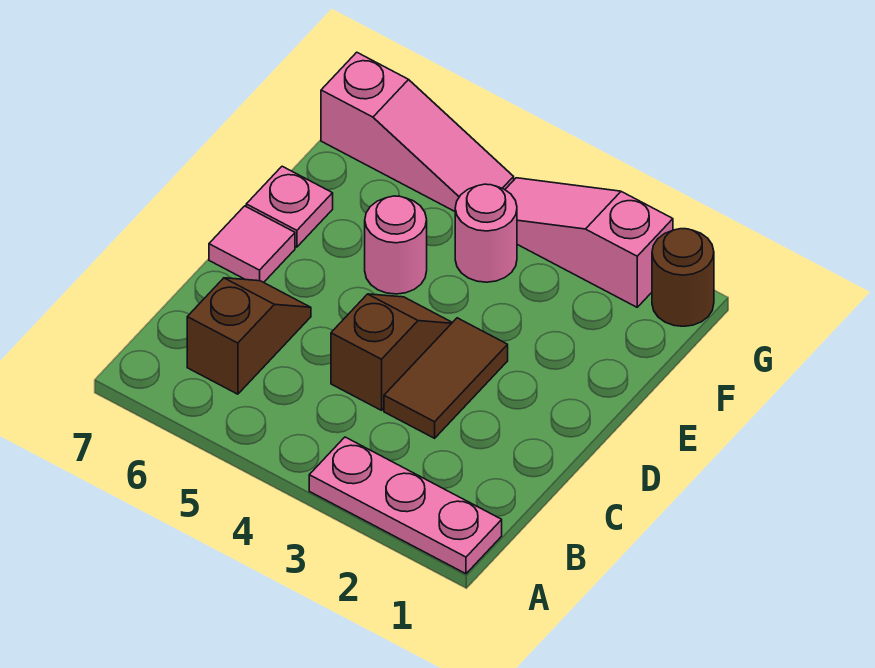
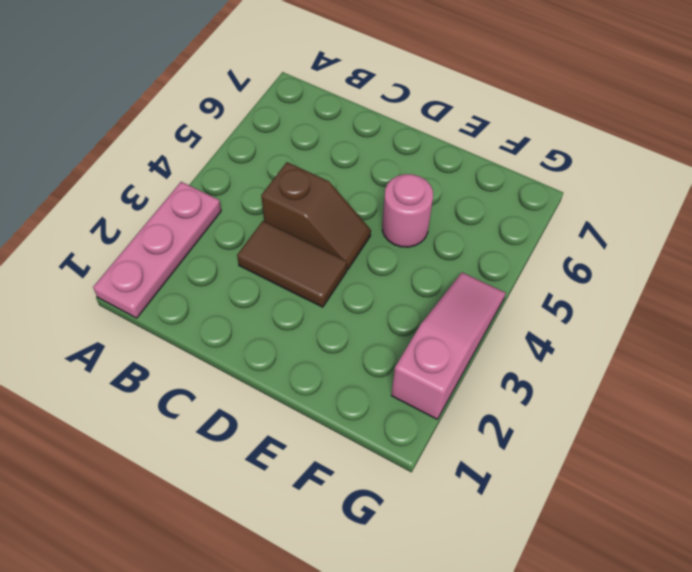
none -> brown slope B6:C6 level 1 top B
none -> pink tile D7 level 1

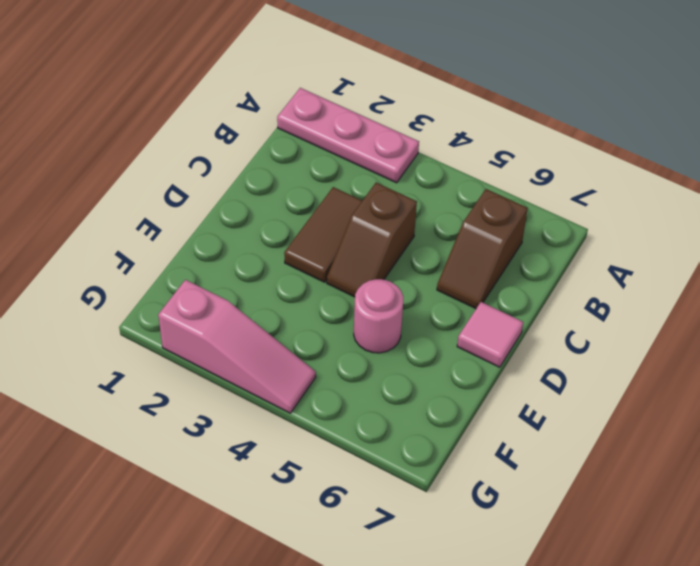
none -> pink plate E7 level 1
none -> pink round brick F4 level 1

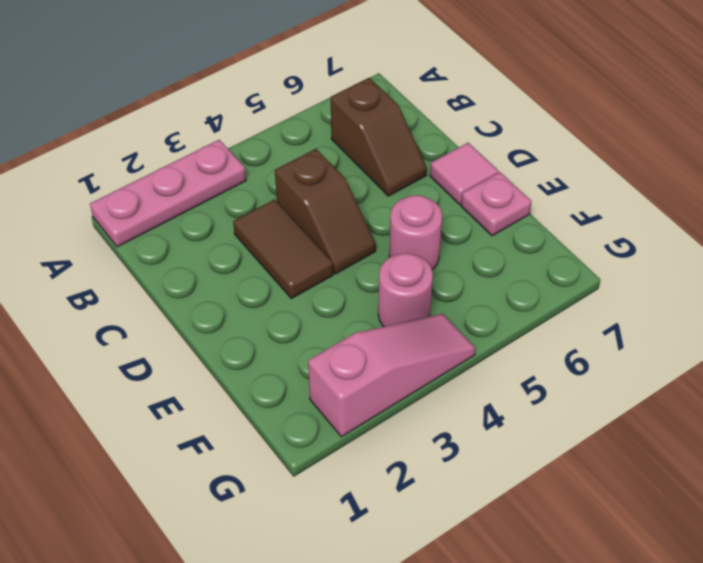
none -> brown round brick G1 level 1
none -> pink slope G5:G7 level 1 top 7

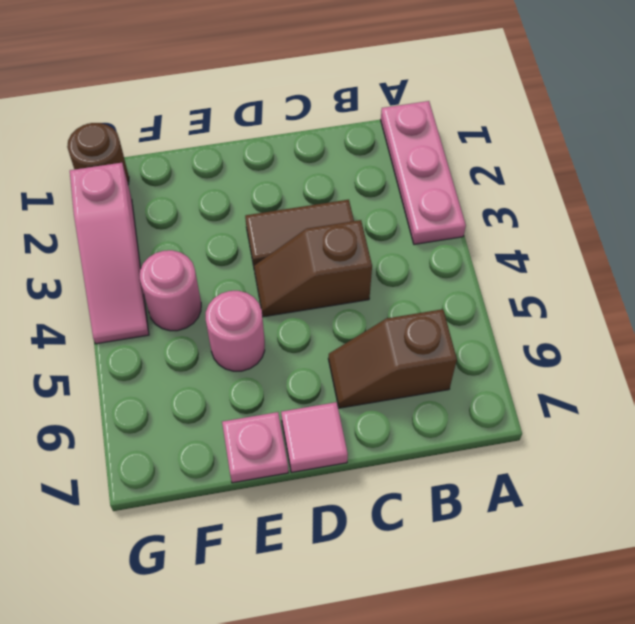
none -> pink slope G5:G7 level 1 top 7

